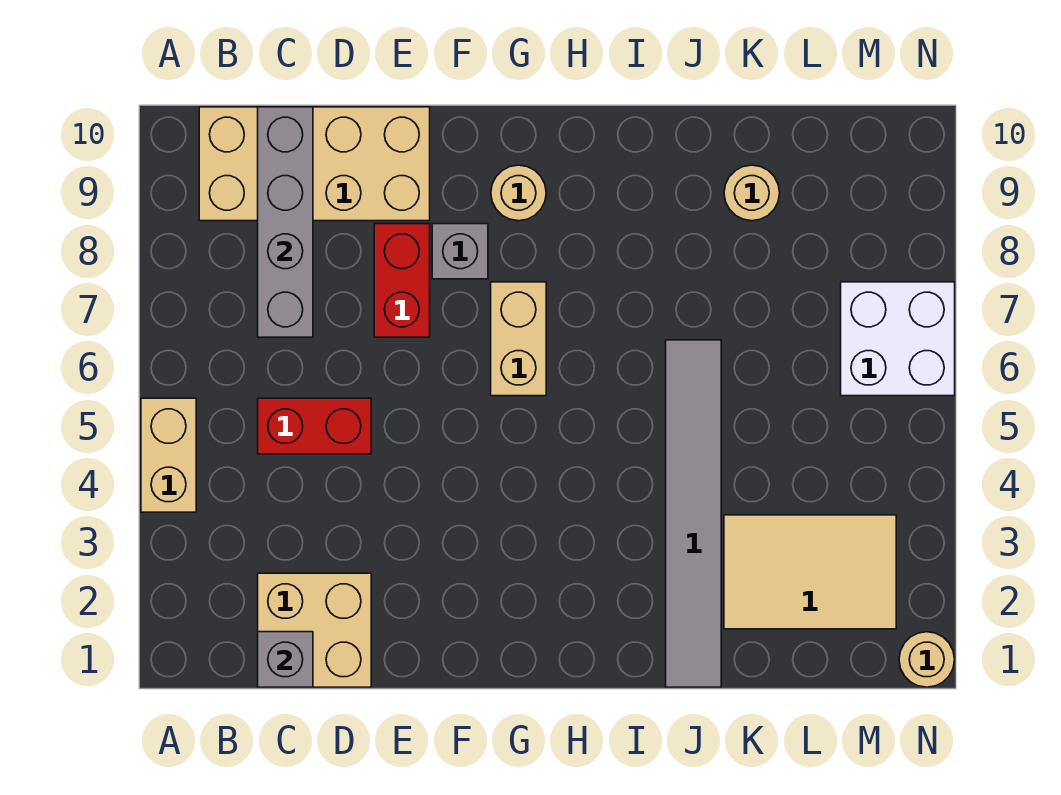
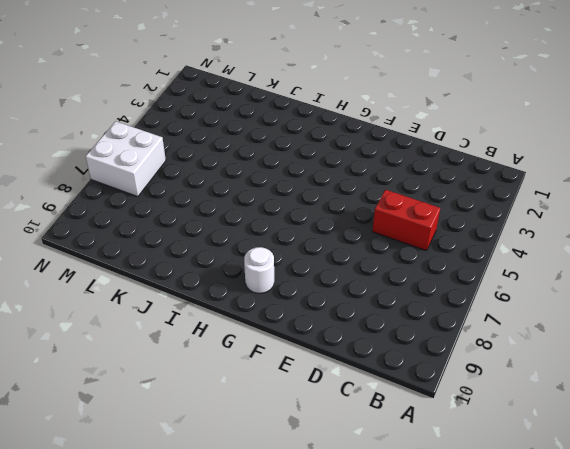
white round brick G9 level 1 -> tan round brick G9 level 1
none -> tan brick A4:A5 level 1
none -> tan brick B9:E10 level 1
none -> tan brick C1:D2 level 1

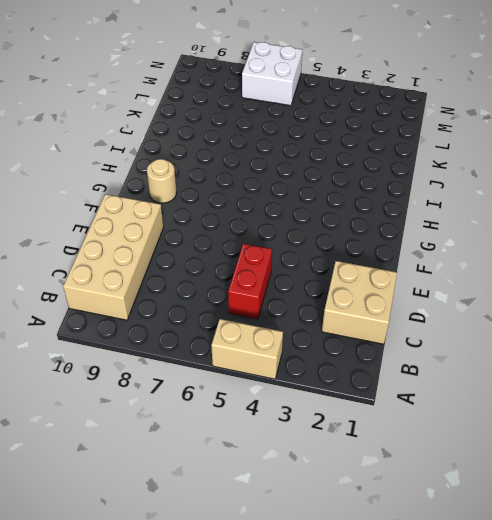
none -> red brick E7:E8 level 1
none -> grey brick F8 level 1
none -> tan brick G6:G7 level 1

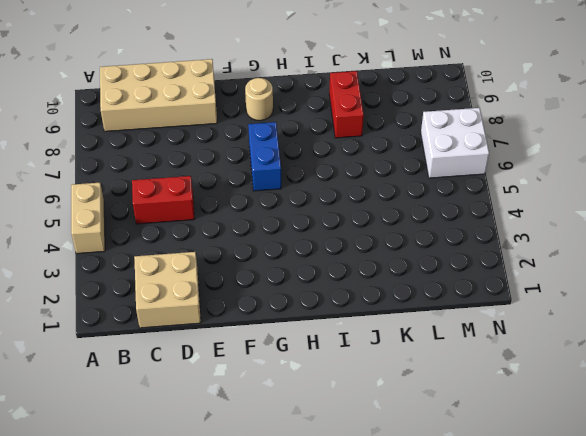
blue brick G6:G7 level 1 -> tan brick G6:G7 level 1
red brick J8:J9 level 1 -> red brick E7:E8 level 1
none -> grey brick F8 level 1
none -> grey tile J1:J6 level 1
none -> tan tile K2:M3 level 1

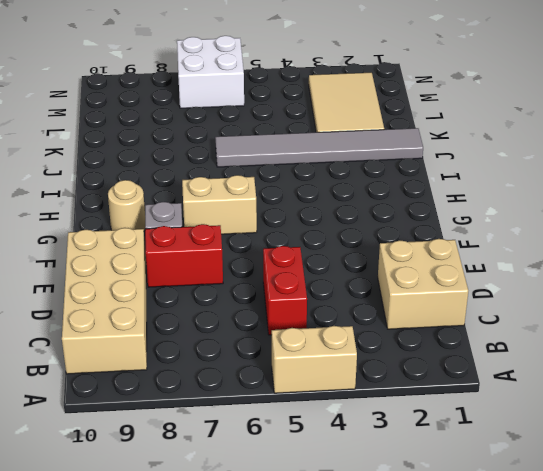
none -> tan round brick K9 level 1
none -> tan round brick N1 level 1
none -> grey brick C1 level 2

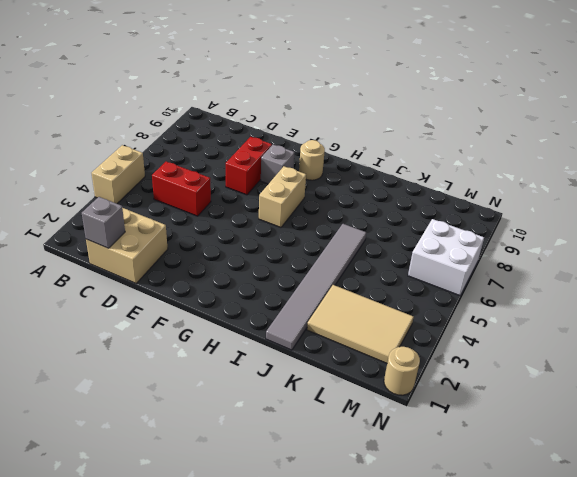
none -> tan brick B9:E10 level 1
none -> tan round brick K9 level 1
none -> grey brick C7:C10 level 2

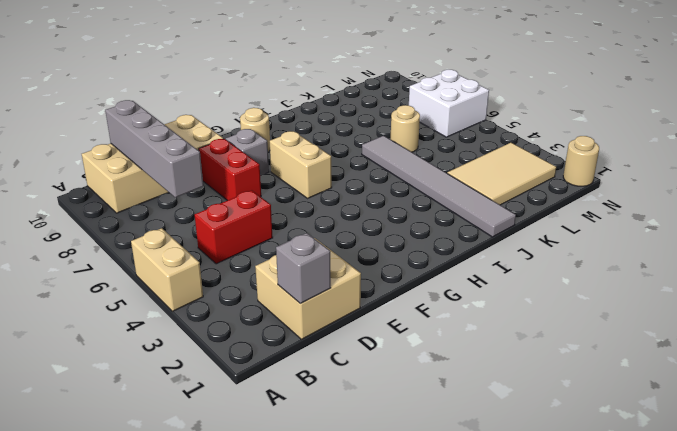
tan round brick K6 level 1 -> tan round brick K9 level 1

